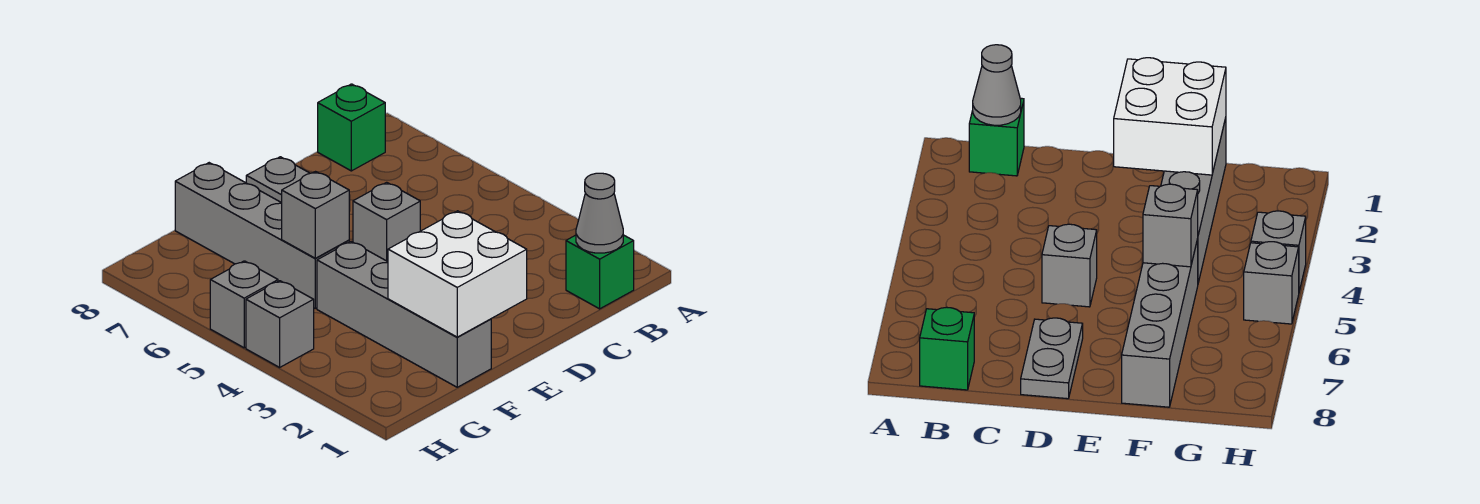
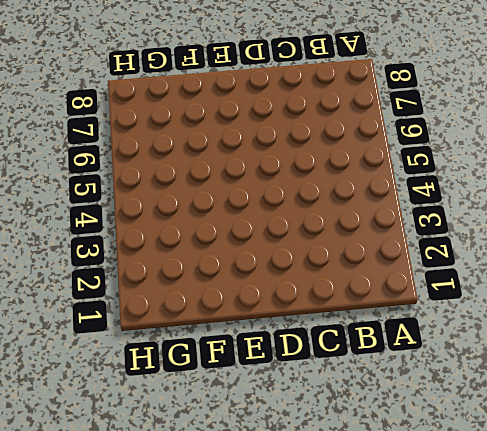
none -> green brick B1 level 1
none -> green brick B8 level 1

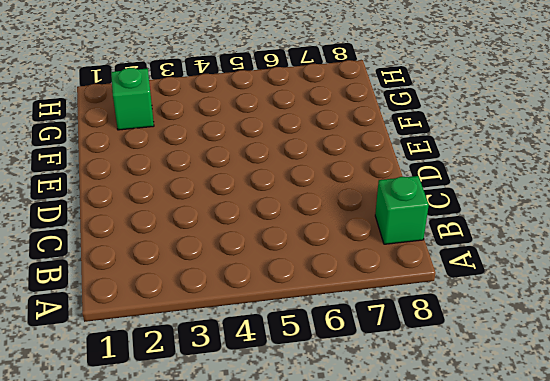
green brick G2 level 1 -> green brick B1 level 1
none -> grey brick D5 level 1
none -> grey plate D7:D8 level 1

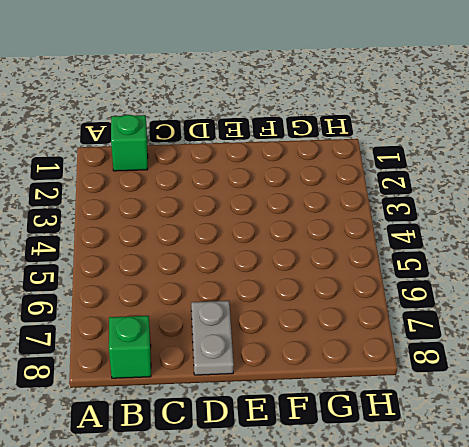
none -> grey brick D5 level 1
none -> grey brick F1:F4 level 1

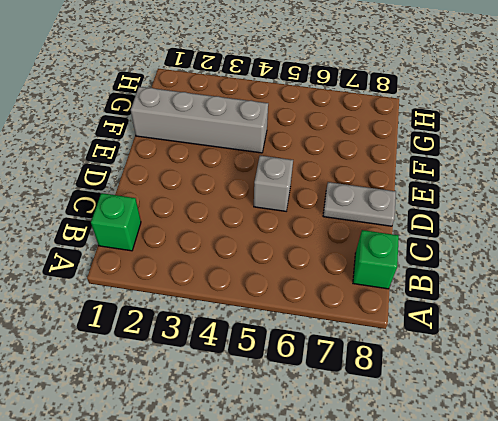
none -> grey brick F5:F8 level 1
none -> grey brick H4 level 1

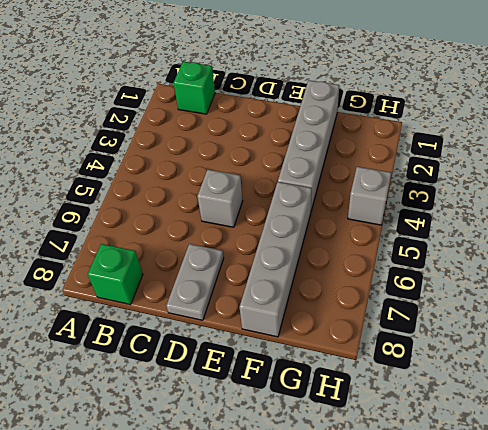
none -> grey brick H5 level 1
none -> grey cone B1 level 2

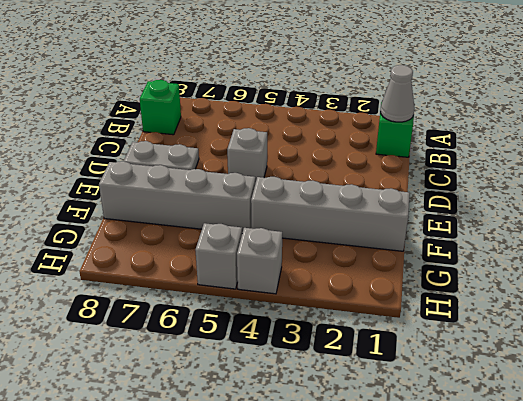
none -> white brick E1:F2 level 2
none -> grey brick F5 level 2

